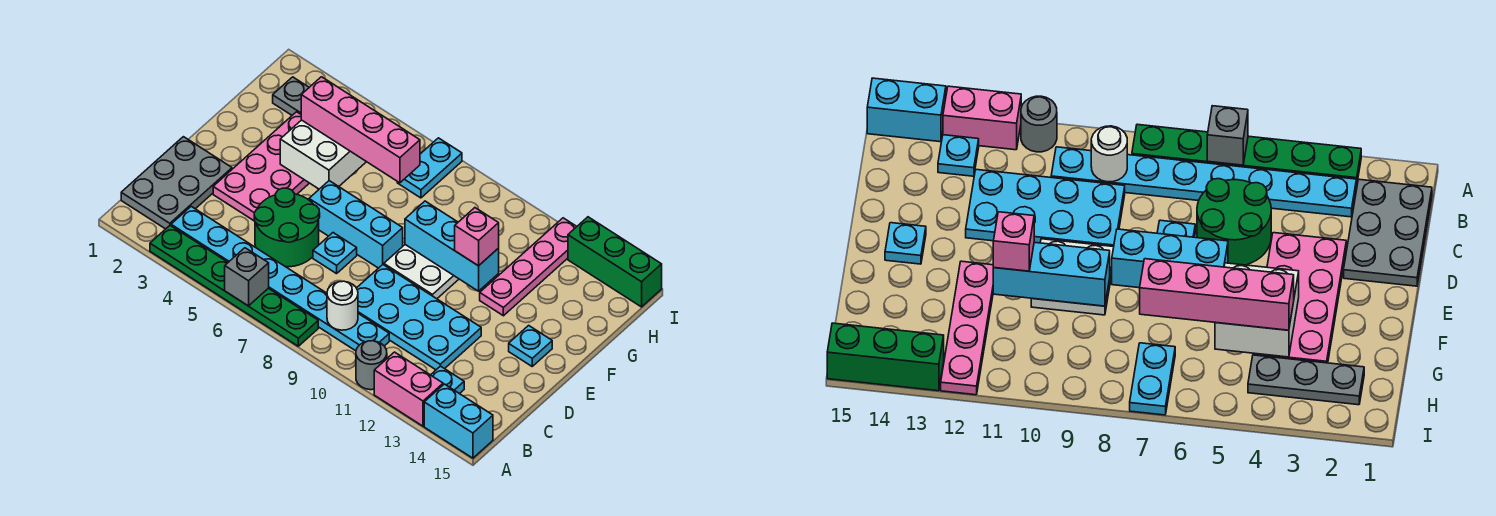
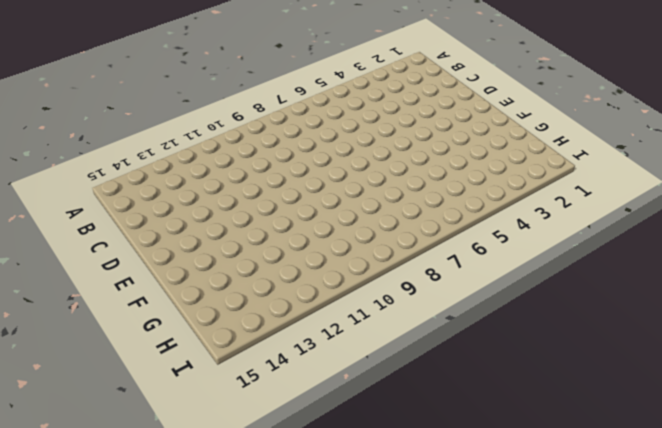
none -> green plate A3:A8 level 1
none -> grey round brick A11 level 1
none -> pink brick A12:A13 level 1

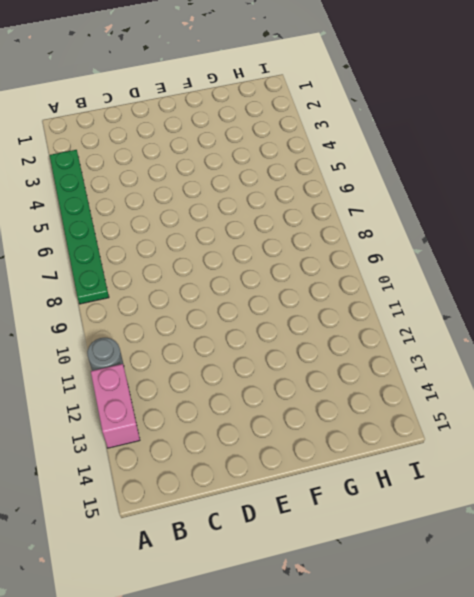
none -> cyan brick A14:A15 level 1
none -> grey plate B1:D2 level 1
none -> cyan plate B3:B10 level 1

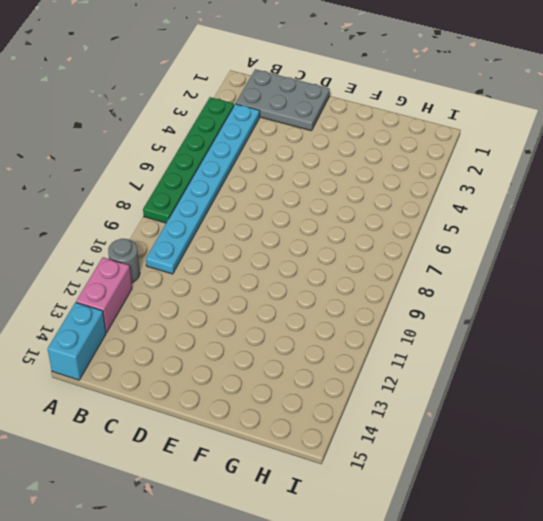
none -> cyan plate B13 level 1
none -> green round brick C5:D6 level 1
none -> cyan plate C9:D12 level 1

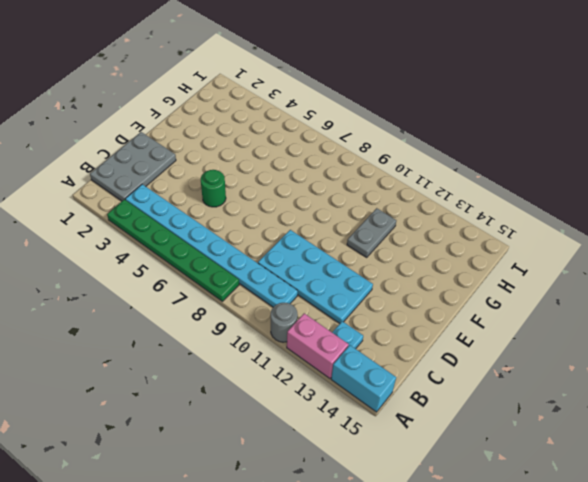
green round brick D5 level 1 -> green round brick C5:D6 level 1
grey plate F11:G11 level 1 -> none
none -> pink plate D3:G4 level 1
none -> cyan plate D7 level 1
none -> cyan brick E6:E8 level 1

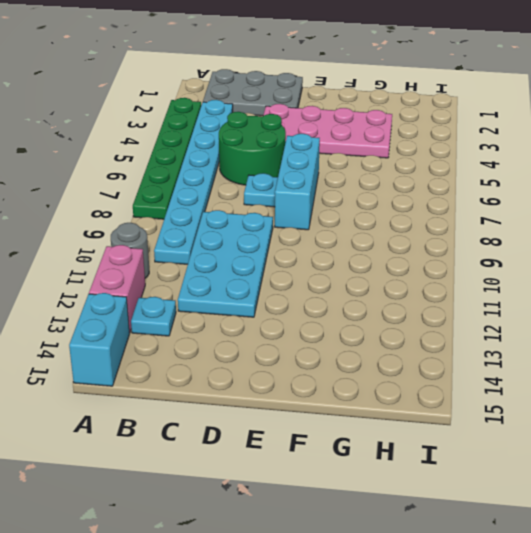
none -> white plate E9:F10 level 1
none -> cyan plate E14 level 1
none -> pink plate F12:I12 level 1

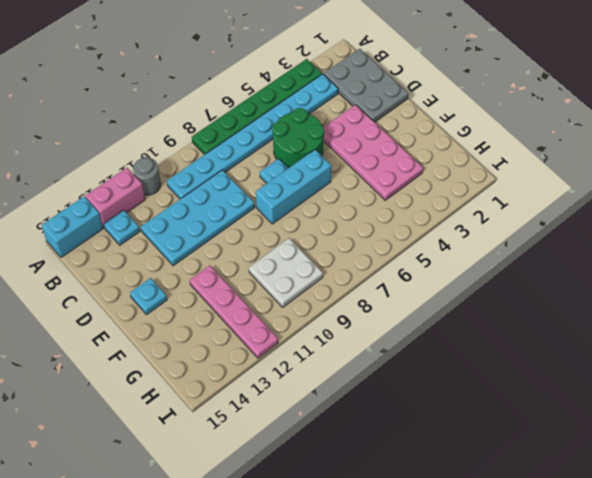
white plate G9:H10 level 1 -> white plate E9:F10 level 1
none -> grey plate H2:H4 level 1
none -> cyan plate H7:I7 level 1
none -> green brick I13:I15 level 1

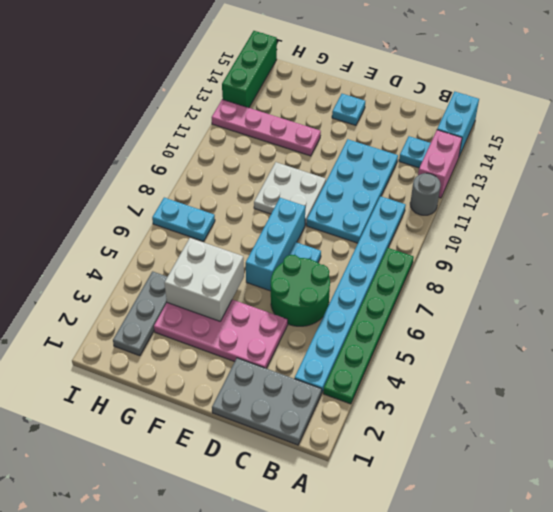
none -> grey brick A6 level 2
none -> white round brick B9 level 2
none -> cyan brick F9:F11 level 2

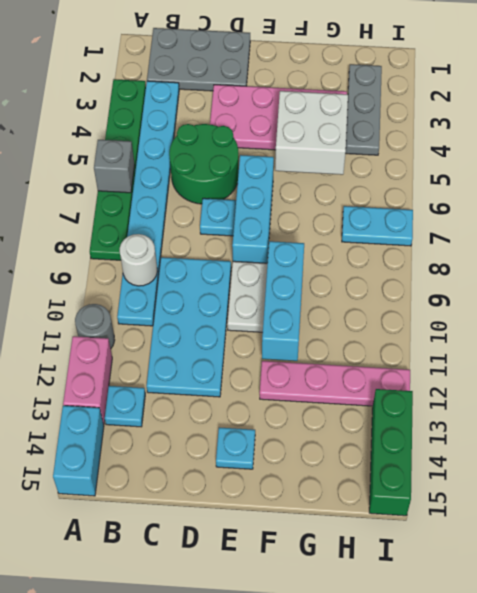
none -> pink brick F11 level 3
none -> pink brick G4:G7 level 3

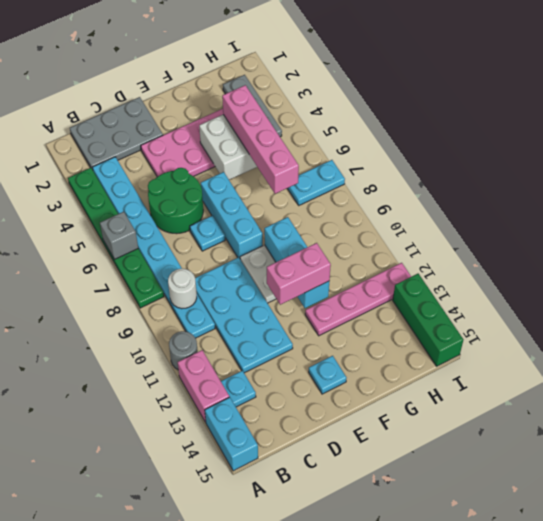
pink brick E11:F11 level 3 -> pink brick F11 level 3

